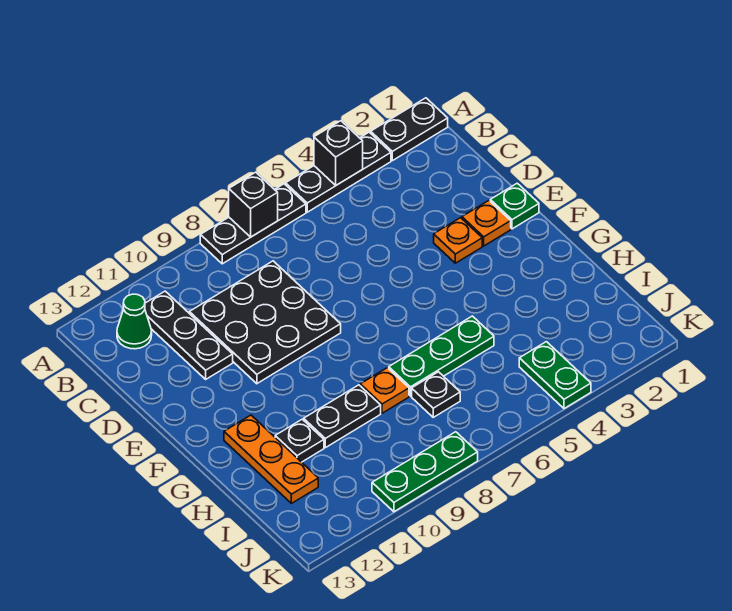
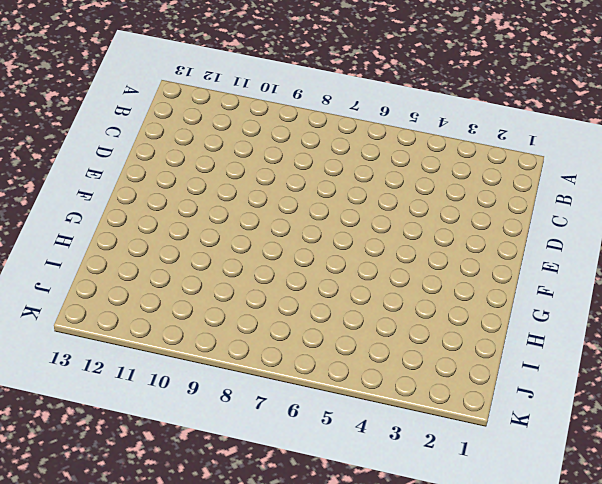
none -> black plate A1:A2 level 1
none -> black plate A3:A5 level 1
none -> black plate A6:A8 level 1

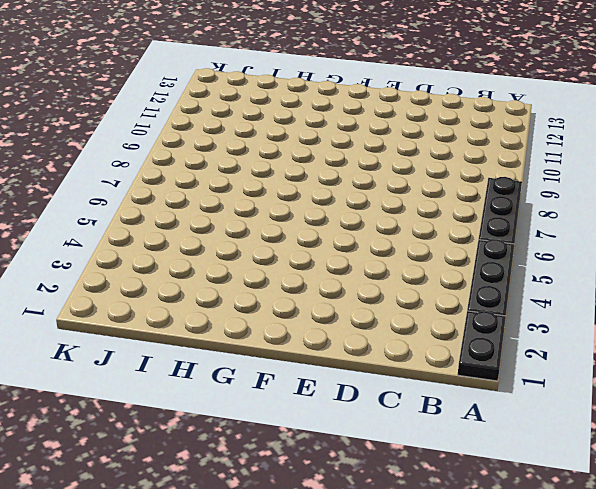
none -> black plate B11:D11 level 1
none -> green cone B12 level 1
none -> black plate C8:E10 level 1

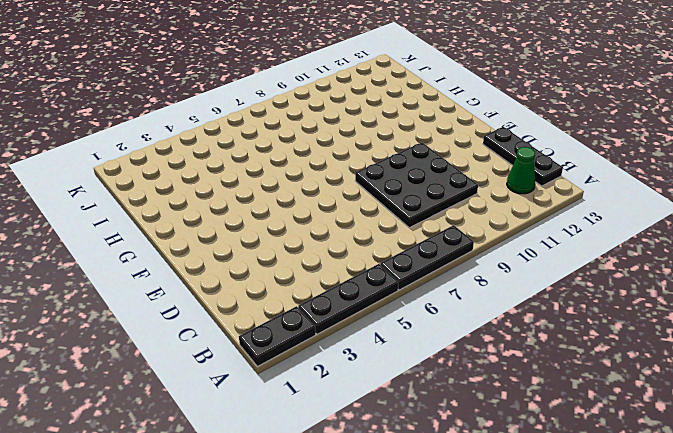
black plate B13:D13 level 1 -> black plate B11:D11 level 1
none -> green plate E1 level 1
none -> orange plate E2 level 1
none -> orange plate E3 level 1

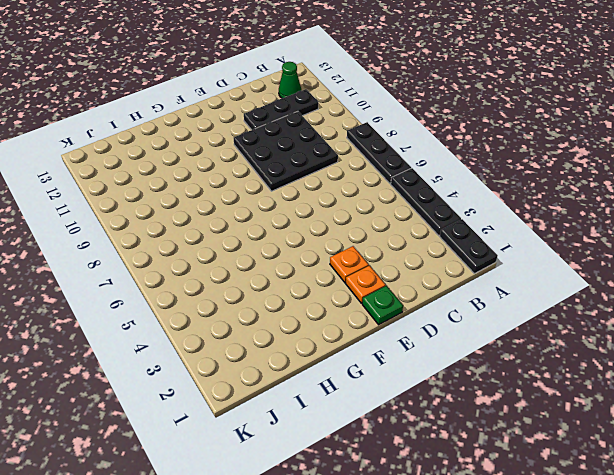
none -> orange plate G12:I12 level 1
none -> green plate H5:H7 level 1
none -> orange plate H8 level 1

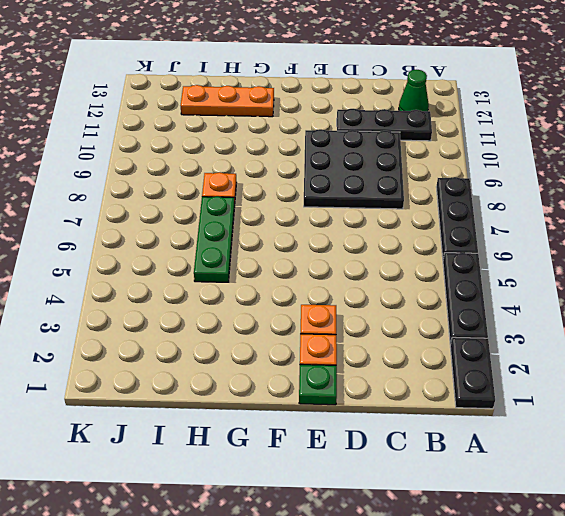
none -> black plate H9:H10 level 1
none -> black plate H11 level 1
none -> black plate I7 level 1

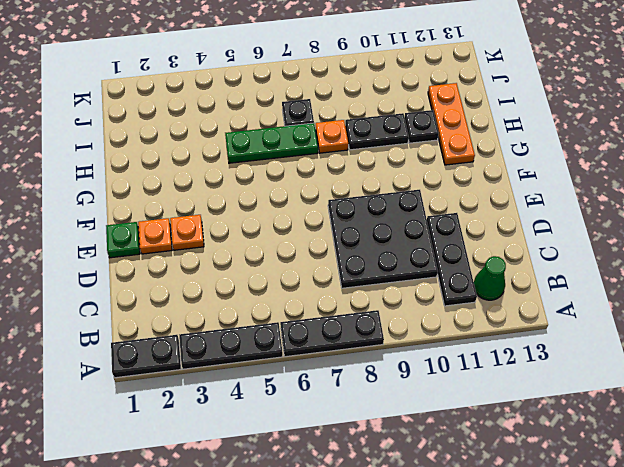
none -> green plate J4:K4 level 1
none -> green plate K8:K10 level 1
none -> black brick A4 level 2

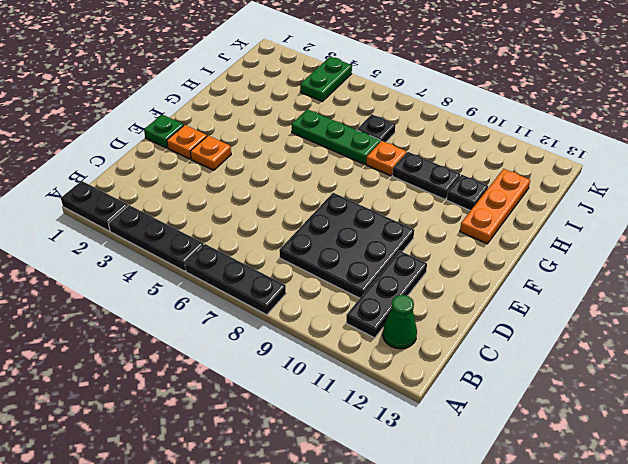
none -> green plate K8:K10 level 1
none -> black brick A4 level 2
none -> black brick A7 level 2

